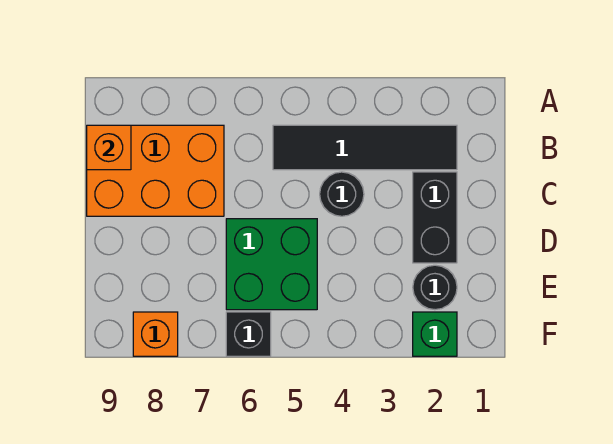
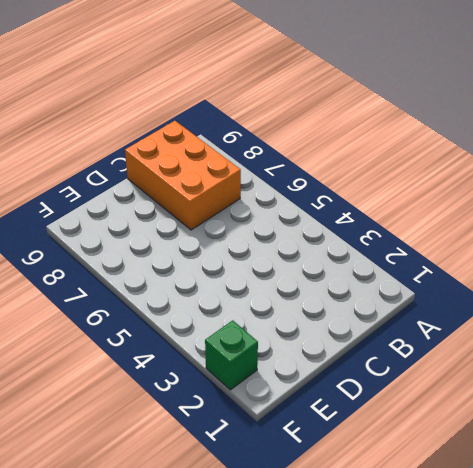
none -> black tile B2:B5 level 1
none -> black brick C2:D2 level 1

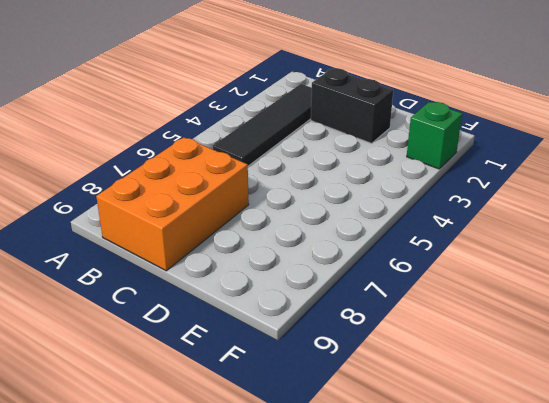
none -> black round brick C4 level 1
none -> green brick D5:E6 level 1

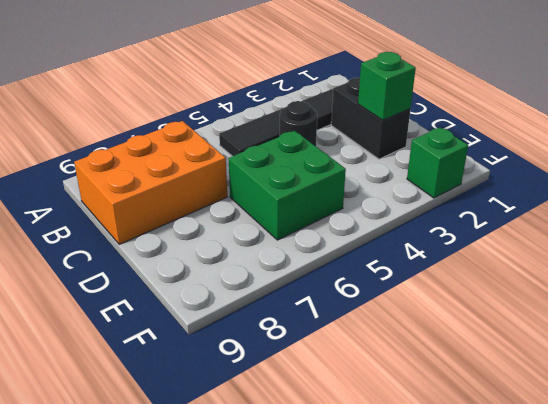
green brick D2 level 2 -> none
none -> black round brick E2 level 1
none -> black brick F6 level 1

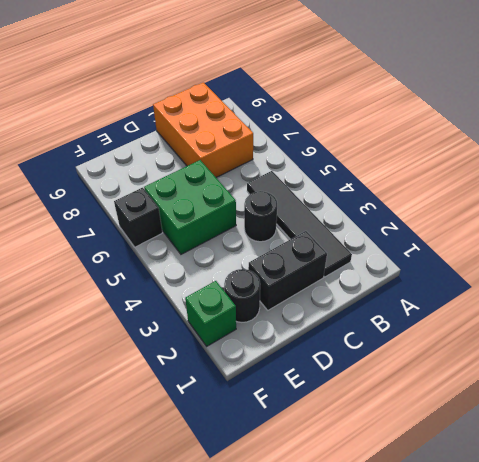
none -> orange brick F8 level 1
none -> orange brick B9 level 2

